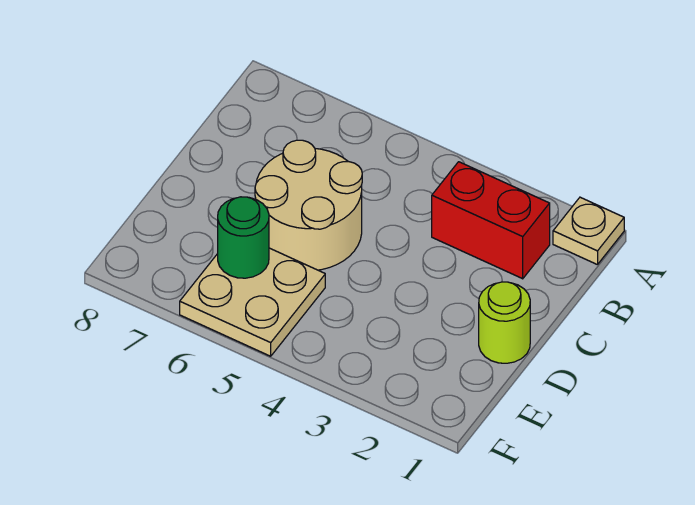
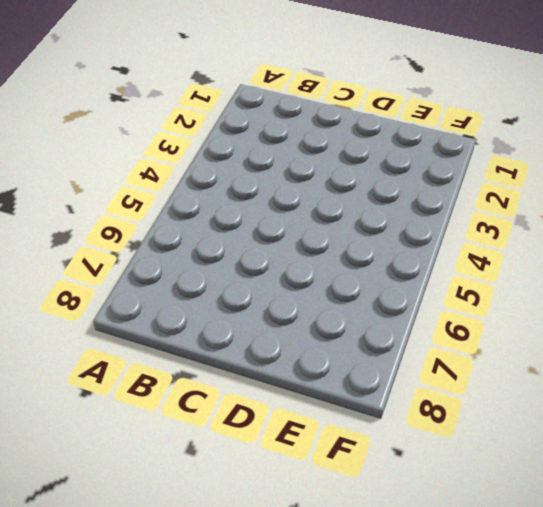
none -> tan plate A1 level 1
none -> red brick B2:B3 level 1

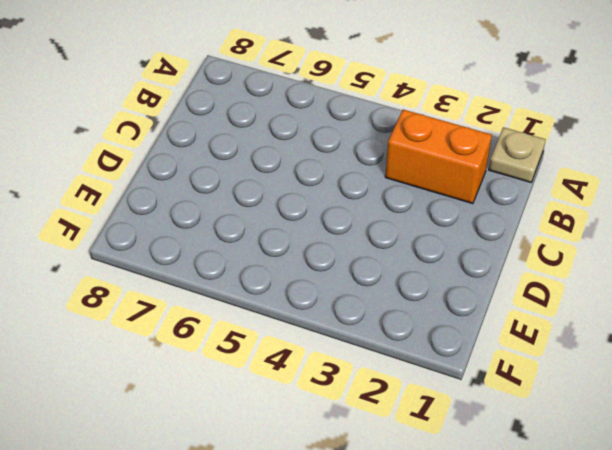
orange brick B2:B3 level 1 -> red brick B2:B3 level 1
none -> tan round brick C5:D6 level 1
none -> lime round brick D1 level 1

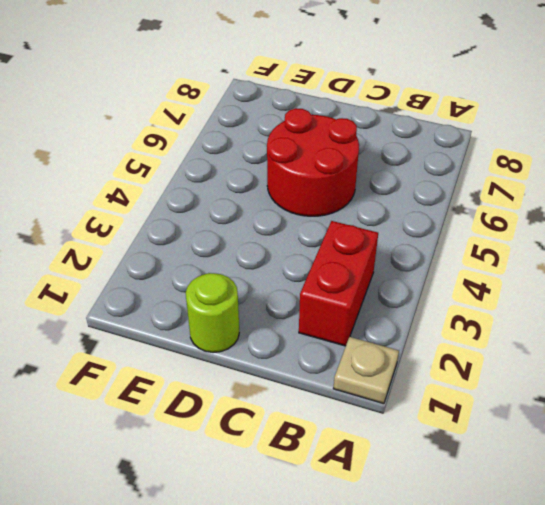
red round brick C5:D6 level 1 -> tan round brick C5:D6 level 1
none -> tan plate E5:F6 level 1
none -> green round brick E6 level 2

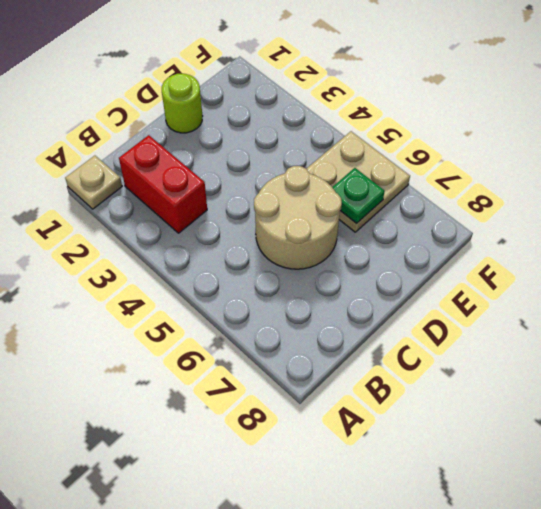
green plate E6 level 2 -> green round brick E6 level 2

